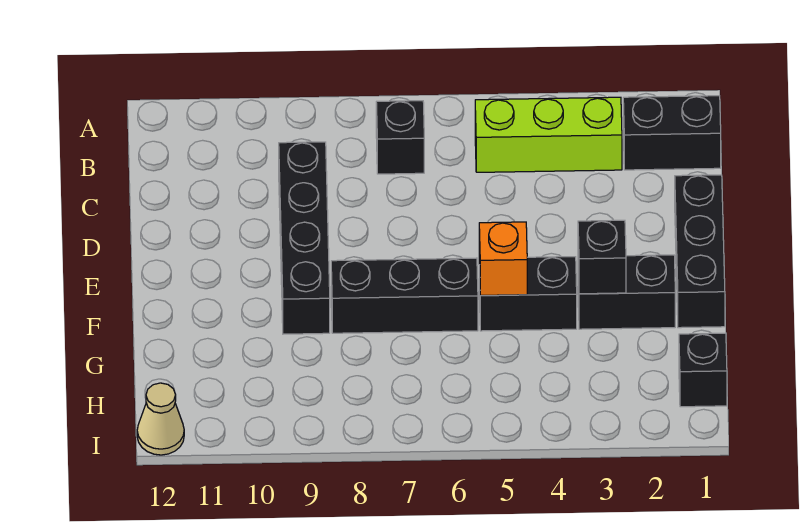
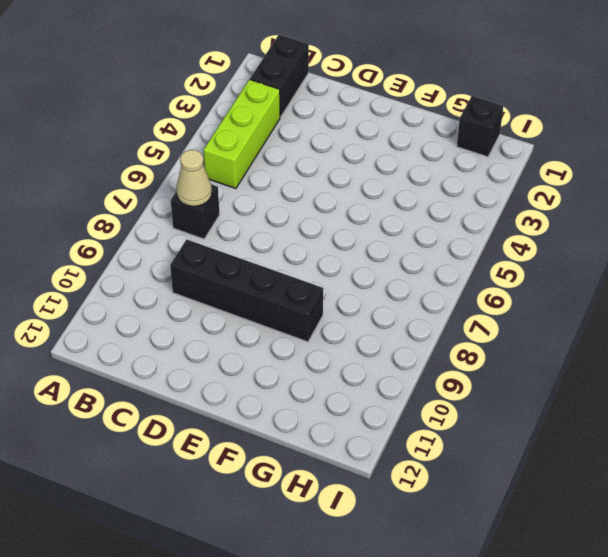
tan cone B7 level 2 -> tan cone I12 level 1
none -> black brick D1:F1 level 1
none -> black brick F2:F3 level 1
none -> black brick F4:F5 level 1

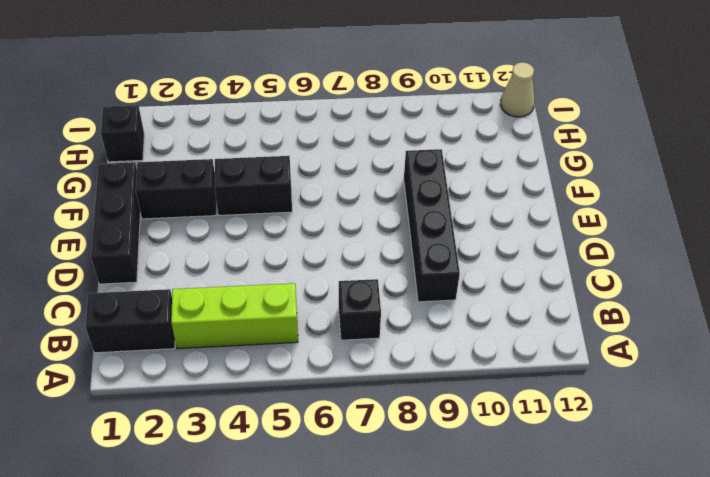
none -> black brick F6:F8 level 1
none -> black brick F3 level 2
none -> orange brick F5 level 2

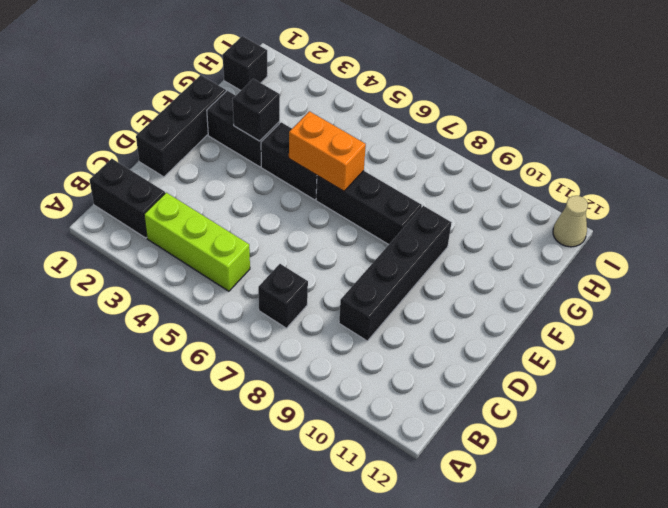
orange brick F5:F6 level 2 -> orange brick F5 level 2

